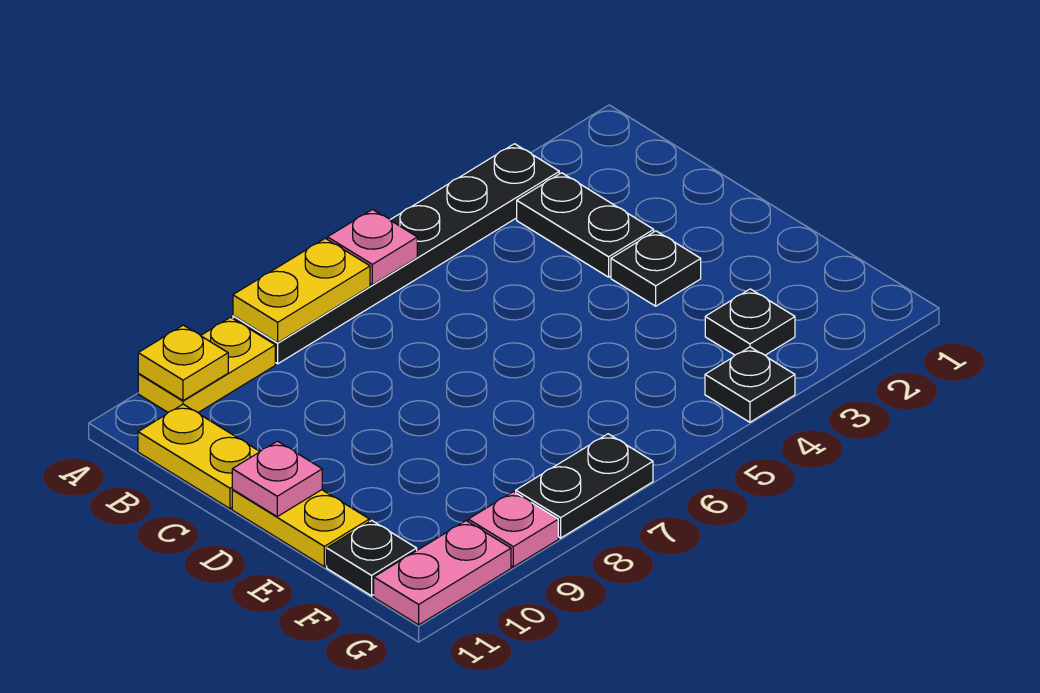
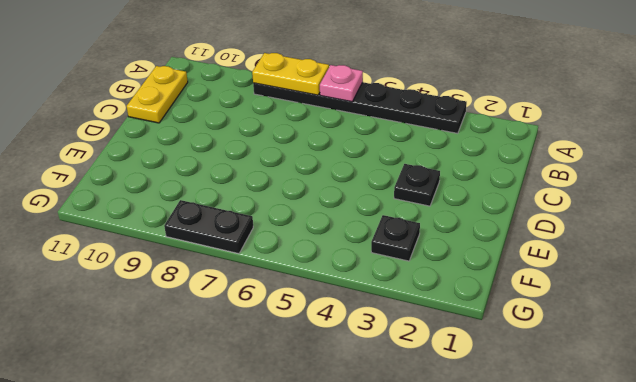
none -> yellow plate A9:A10 level 1
none -> black plate B3:C3 level 1
none -> yellow plate D11:E11 level 1

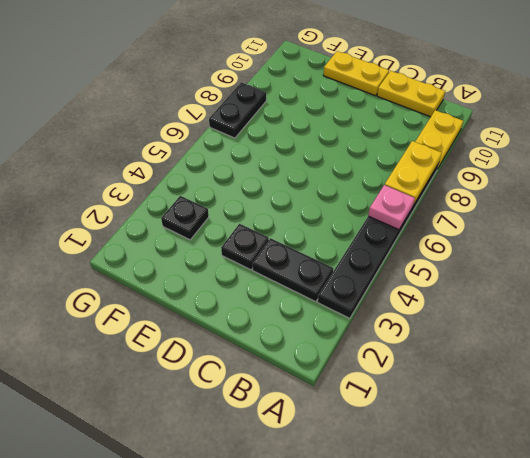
none -> black plate F11 level 1
none -> black plate G4 level 1
none -> pink plate G9 level 1

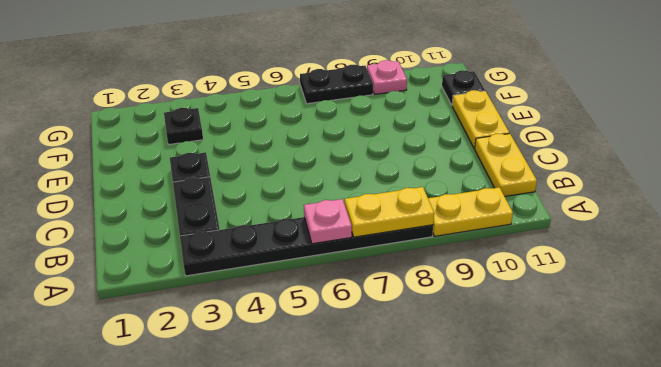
none -> black plate G4 level 1
none -> pink plate G10:G11 level 1
none -> yellow plate A10 level 2

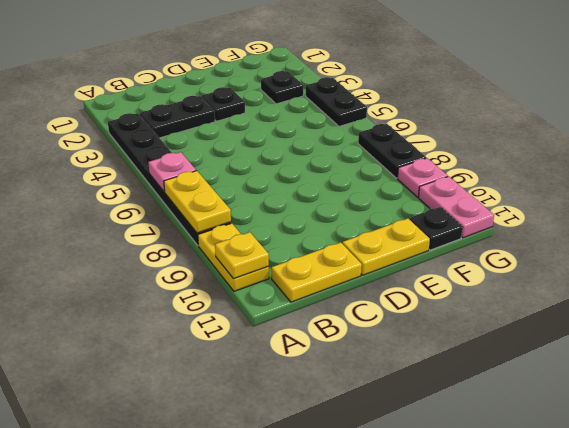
black plate G4:G5 level 1 -> black plate G4 level 1
none -> pink plate D11 level 2

